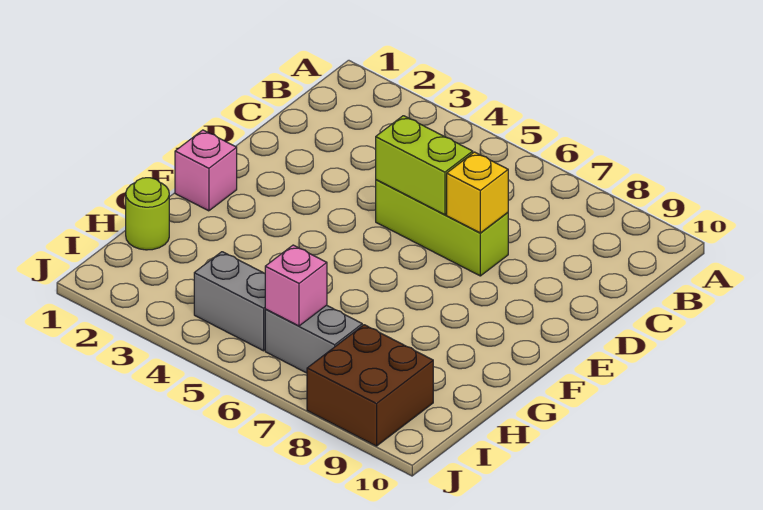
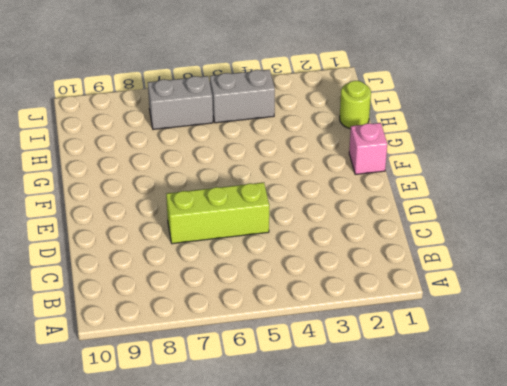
none -> brown brick I8:J9 level 1
none -> lime brick D5:D6 level 2

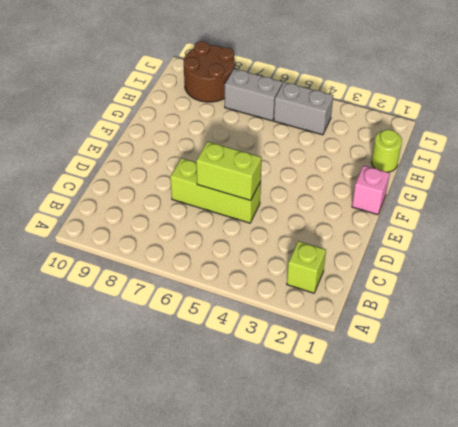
lime brick B2 level 1 -> none
brown round brick I8:J9 level 1 -> brown brick I8:J9 level 1
none -> yellow brick D7 level 2
none -> pink brick I6 level 2

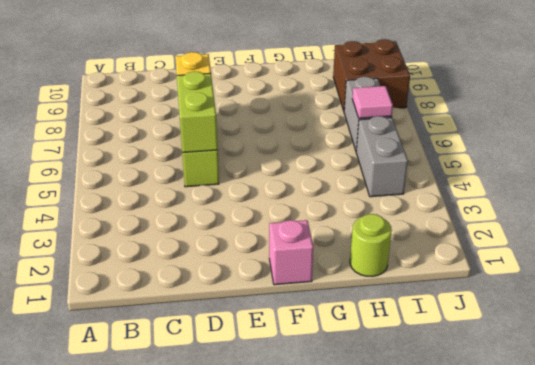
pink tile I6 level 2 -> pink brick I6 level 2

